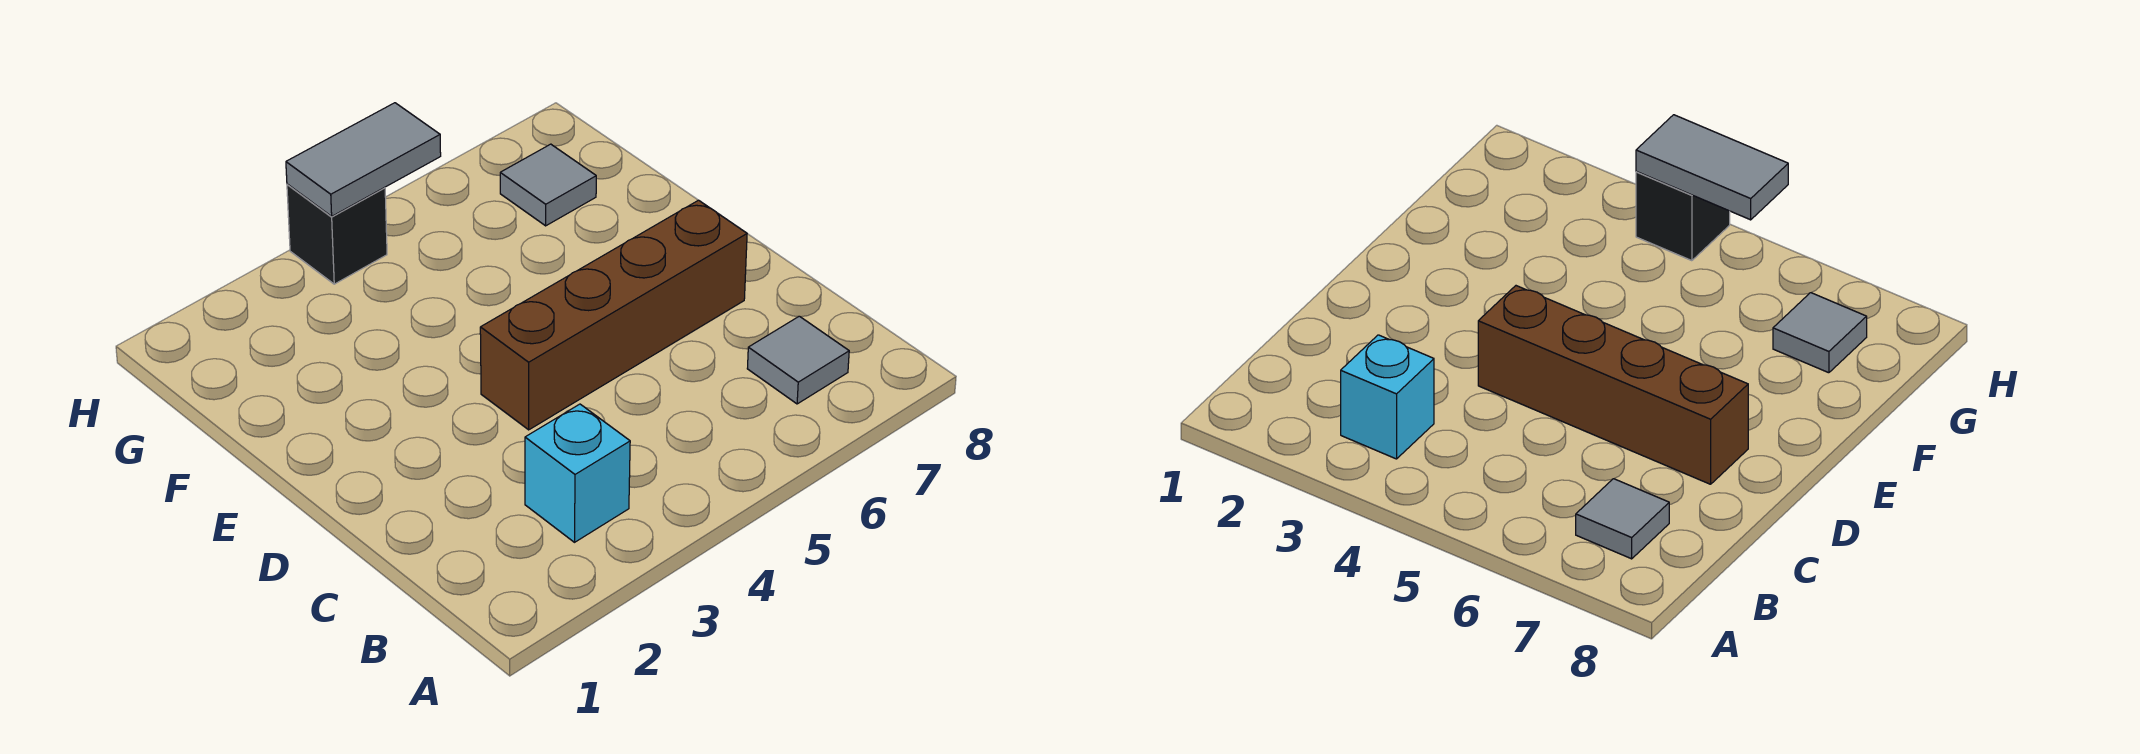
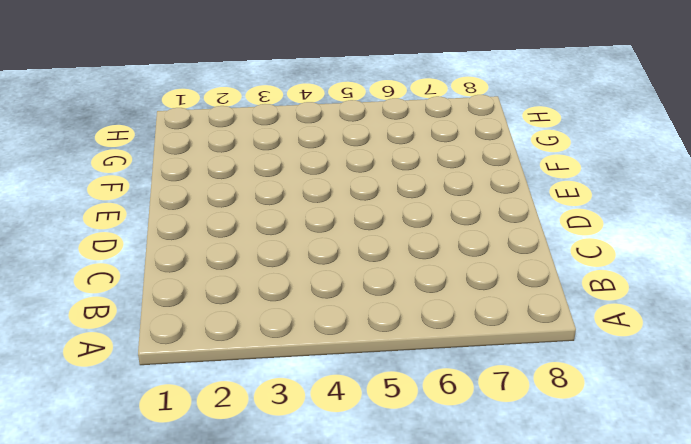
none -> cyan brick B3 level 1
none -> grey tile B7 level 1

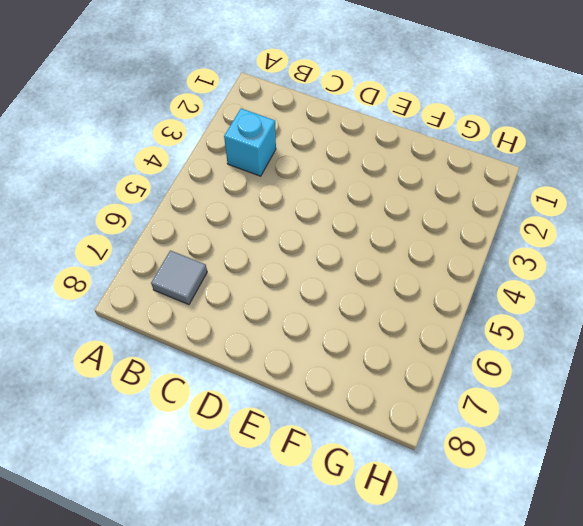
none -> brown brick D4:D7 level 1
none -> grey tile G7 level 1

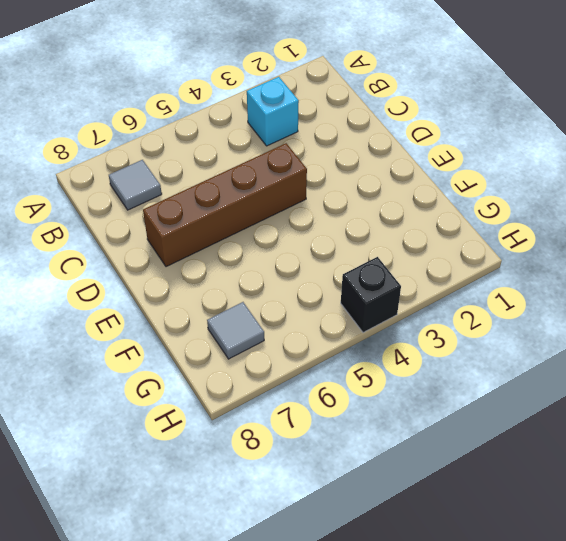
none -> grey tile H4:H5 level 2

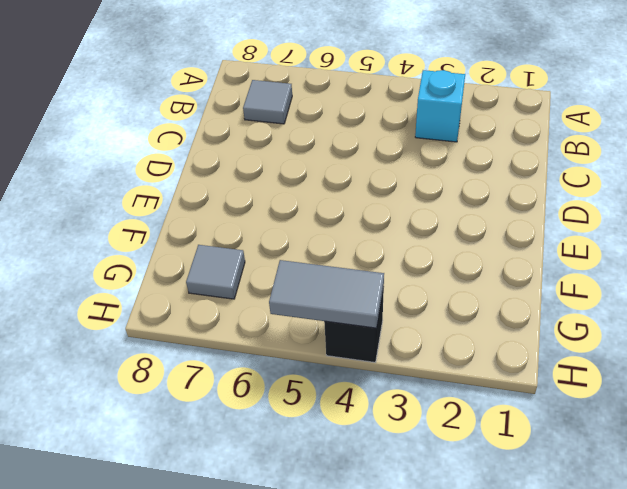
none -> brown brick D4:D7 level 1

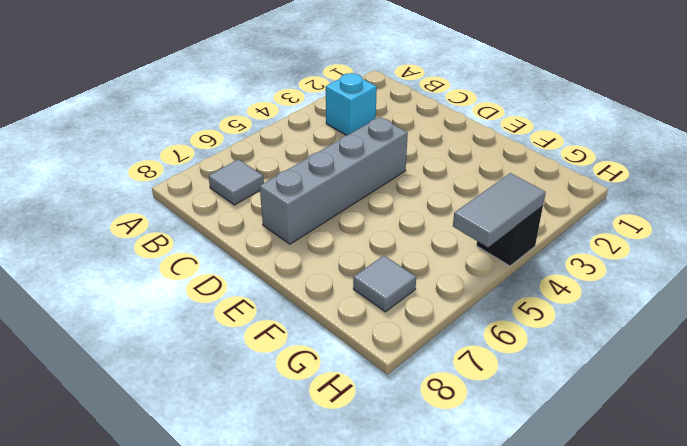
grey brick D4:D7 level 1 -> brown brick D4:D7 level 1

